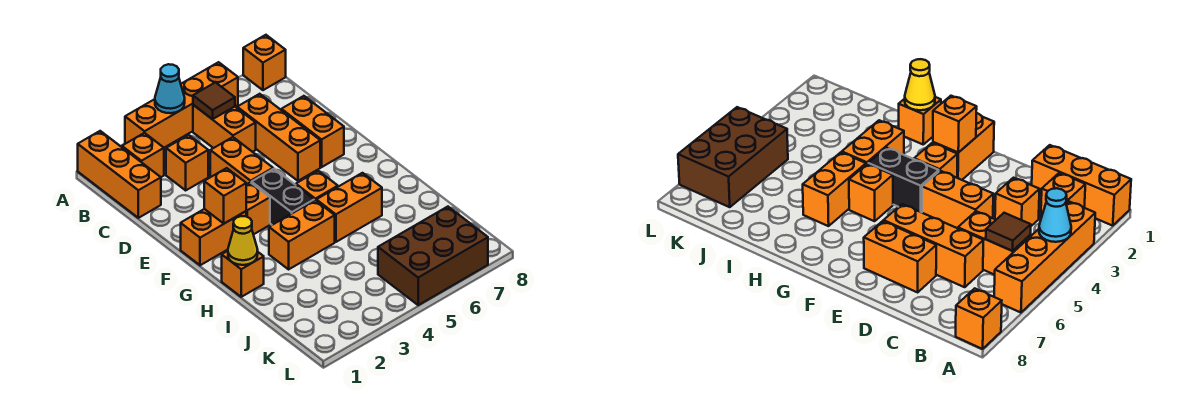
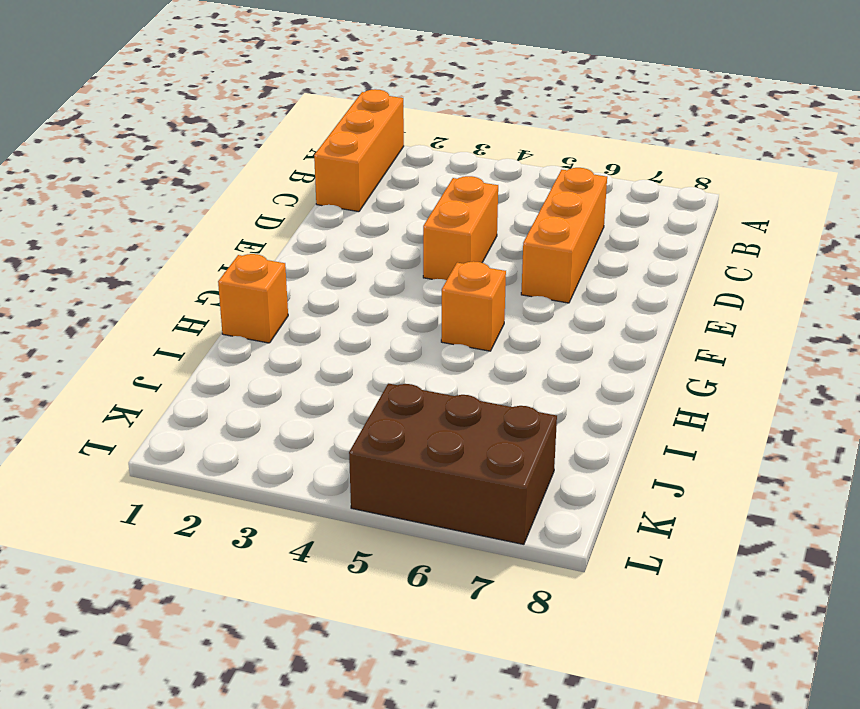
none -> orange brick A3:A6 level 1
none -> orange brick A8 level 1
none -> orange brick B2 level 1

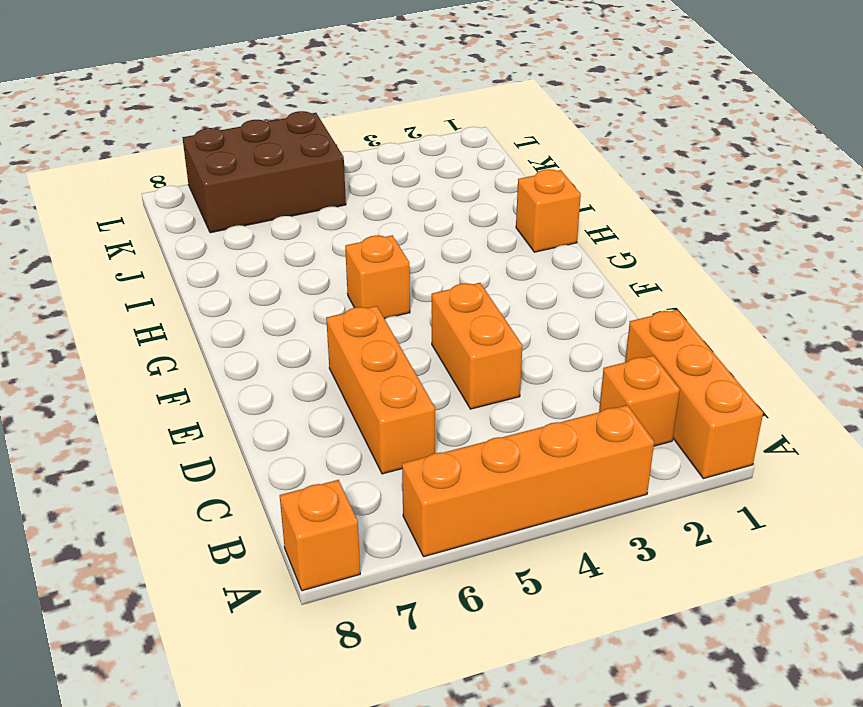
none -> orange brick B5:C5 level 1
none -> orange brick C3 level 1
none -> orange brick D7:E7 level 1

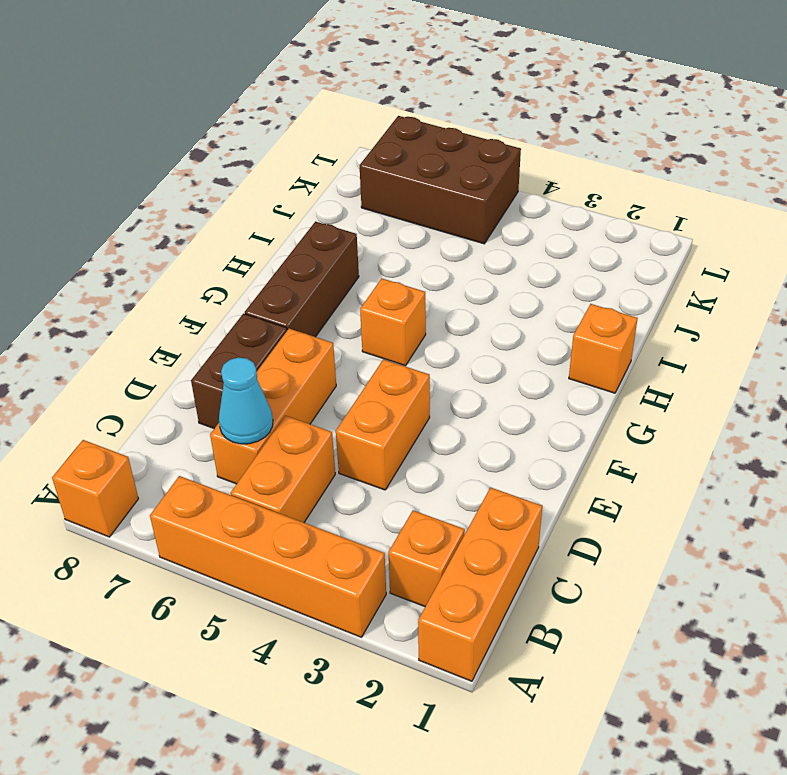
cyan cone C6 level 2 -> cyan cone A4 level 2
brown brick D7:E7 level 1 -> orange brick D7:E7 level 1
brown brick F7:H7 level 1 -> none
none -> orange brick C3 level 1
none -> orange brick F1:F2 level 1
none -> orange brick F3 level 1

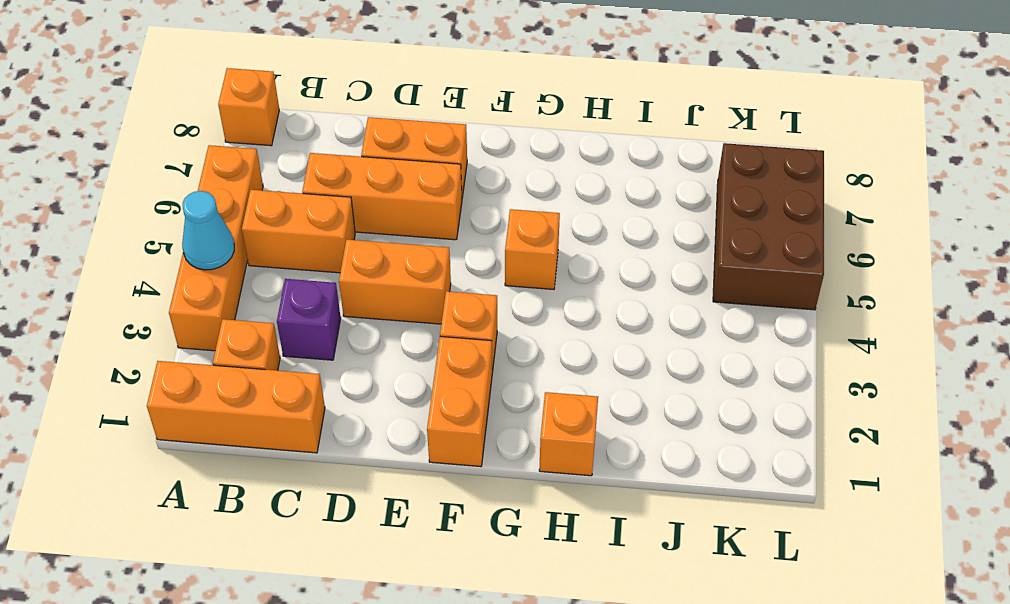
purple brick C3 level 1 -> orange brick C3 level 1
none -> black brick F4:G4 level 1
none -> orange brick H3:H4 level 1
none -> orange brick H5:H6 level 1

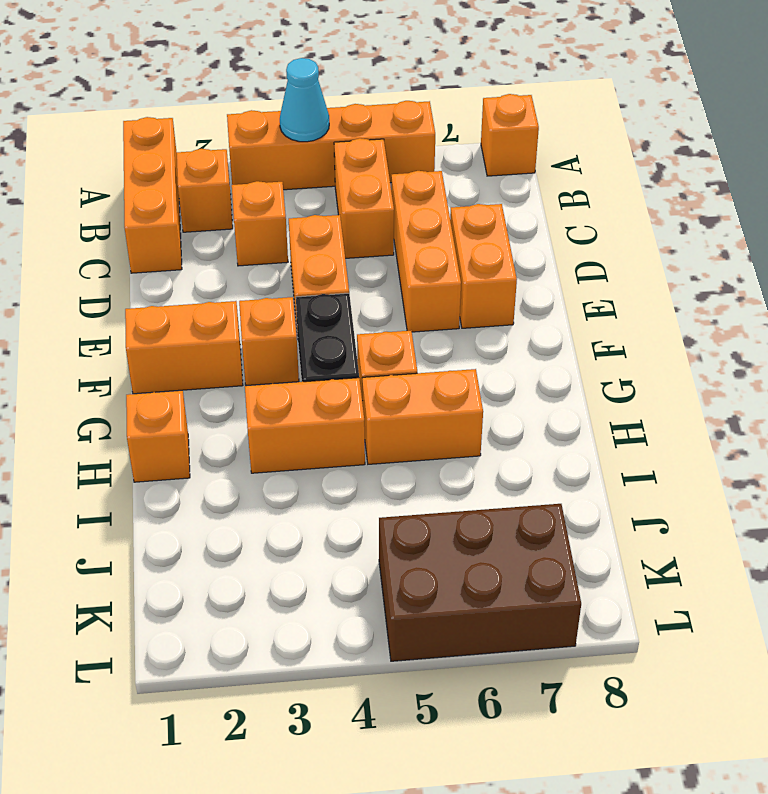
none -> brown tile B5 level 2
none -> orange brick F2 level 2
none -> yellow cone H1 level 2

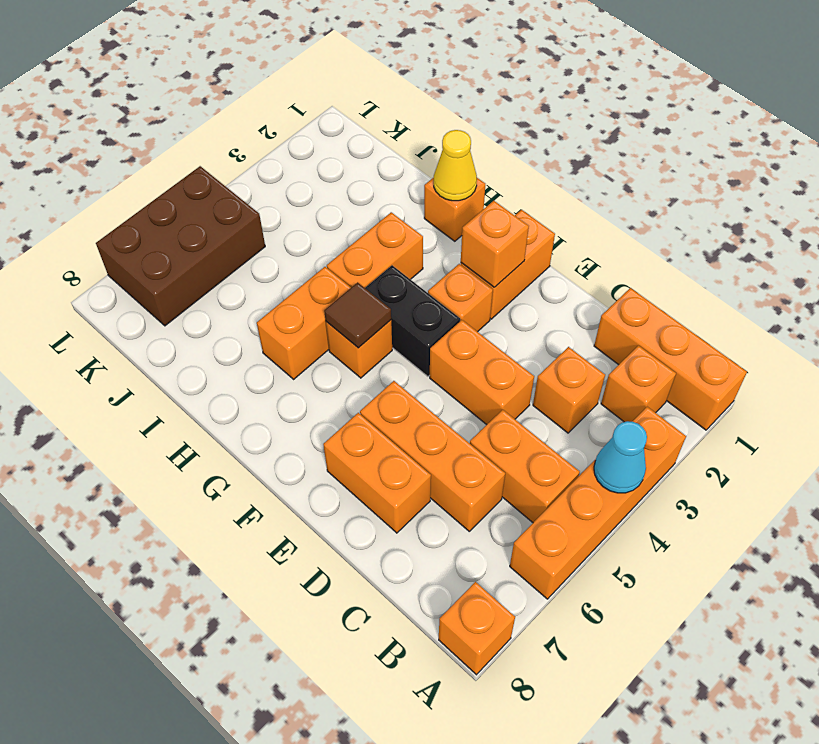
brown tile G5 level 2 -> brown tile B5 level 2

